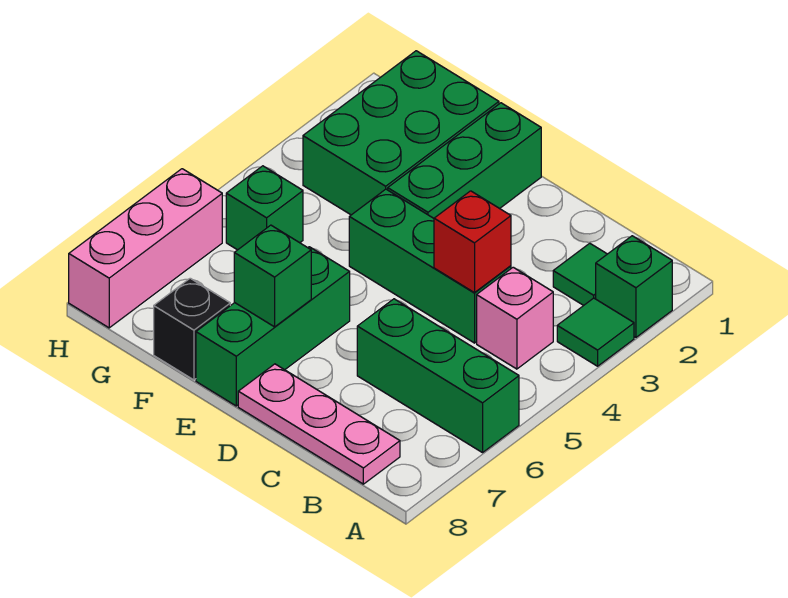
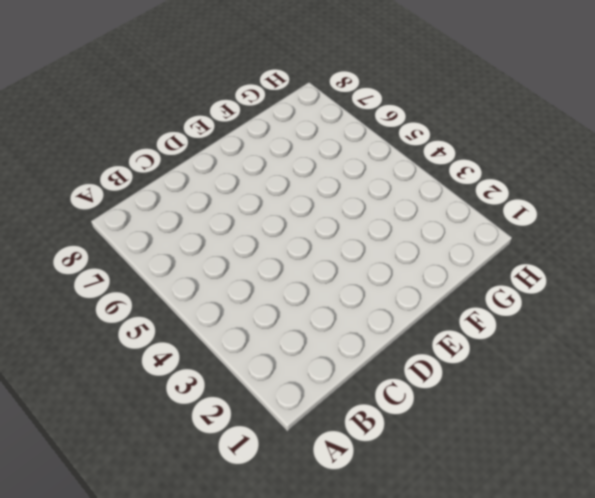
none -> green brick A2 level 1
none -> green tile A3 level 1
none -> green brick A6:C6 level 1

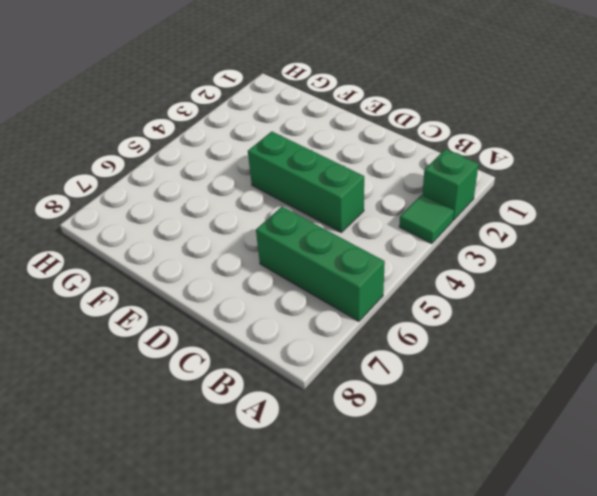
none -> green tile B2 level 1
none -> pink brick B4 level 1
none -> pink plate B8:D8 level 1

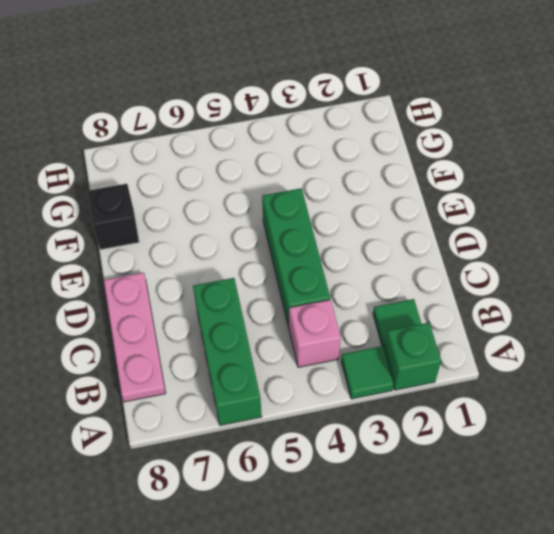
none -> green brick E1:E3 level 1
none -> green brick E6:E8 level 1
none -> green brick F1:G3 level 1

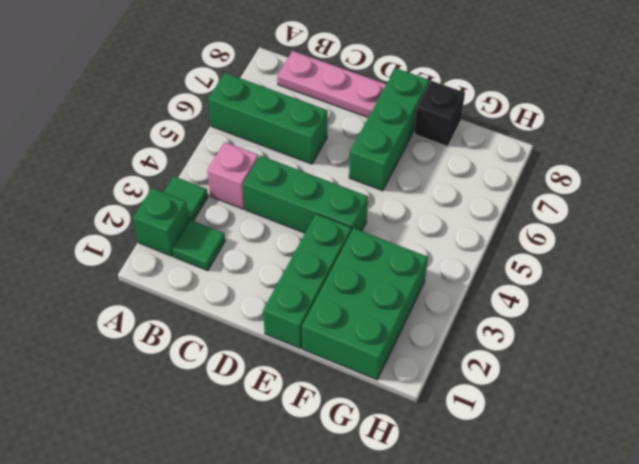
none -> green brick G5 level 1
none -> pink brick H6:H8 level 1
none -> red brick C4 level 2

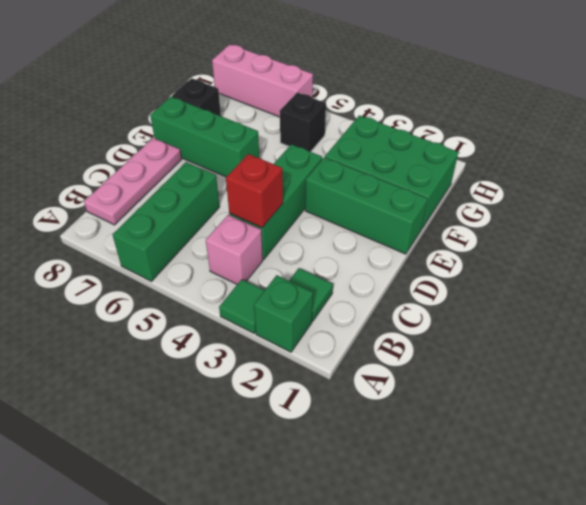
black brick G5 level 1 -> green brick G5 level 1
none -> green brick E7 level 2

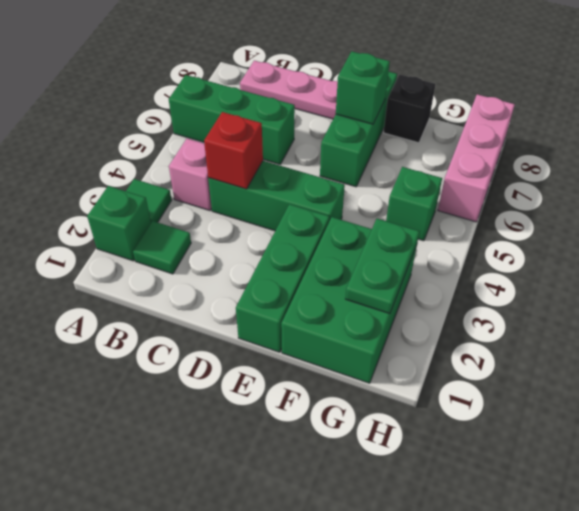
green plate G2:G3 level 2 -> none

